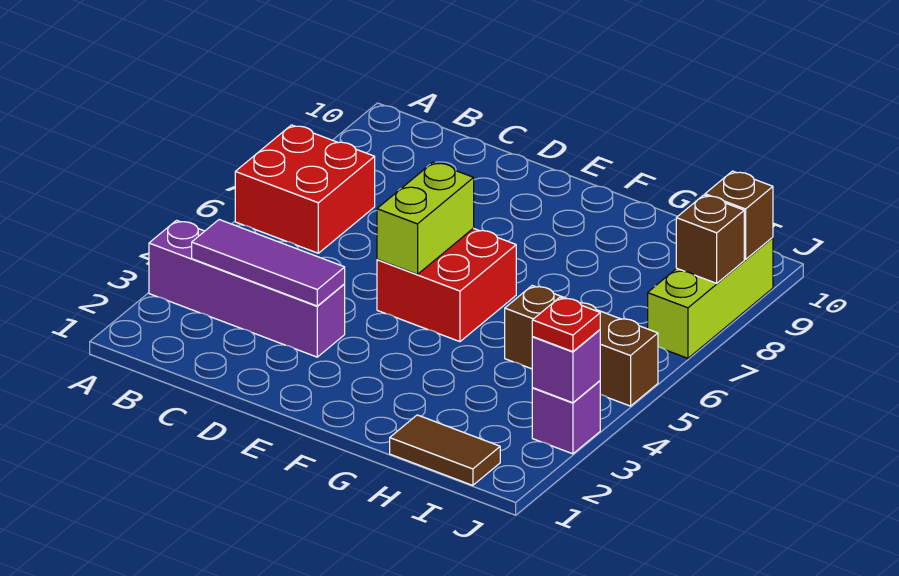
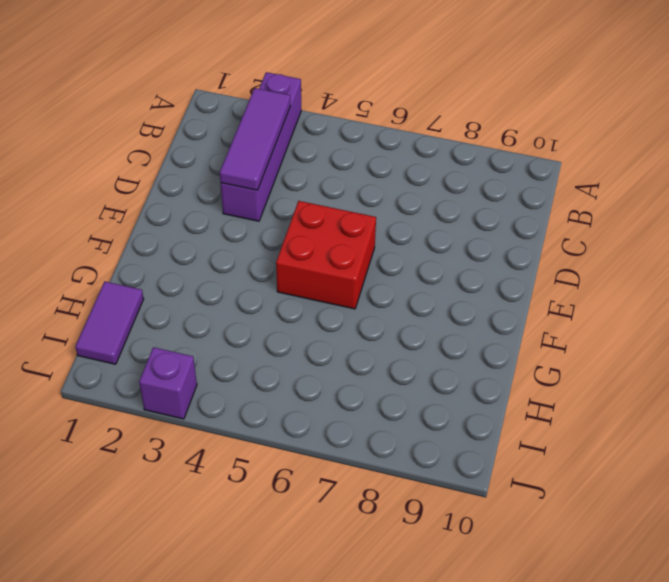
purple tile H1:I1 level 1 -> brown tile H1:I1 level 1
none -> red brick A6:B7 level 1
none -> brown brick H5:J5 level 1
none -> lime brick J7:J9 level 1

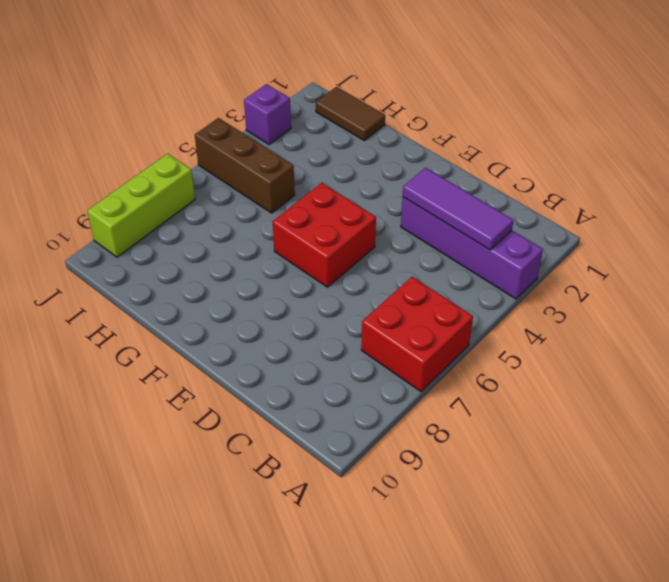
none -> lime brick E5:E6 level 2
none -> purple brick J3 level 2
none -> brown brick J8 level 2

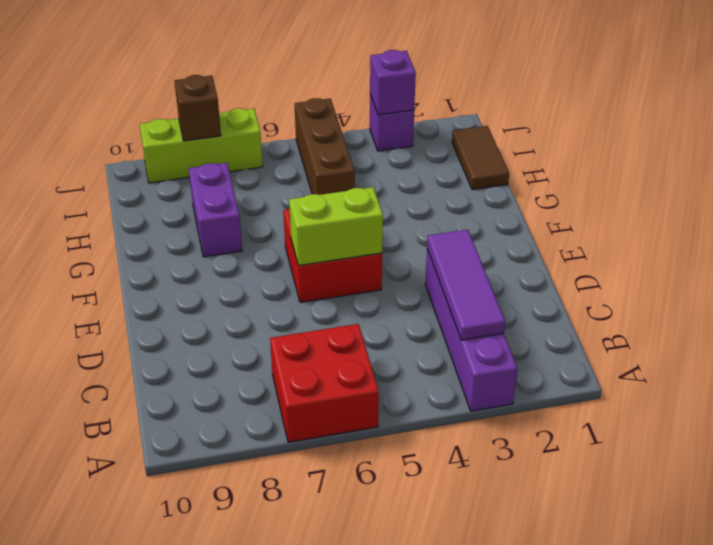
purple brick G8:H8 level 1 -> none
none -> brown brick J9 level 2
none -> red plate J3 level 3

